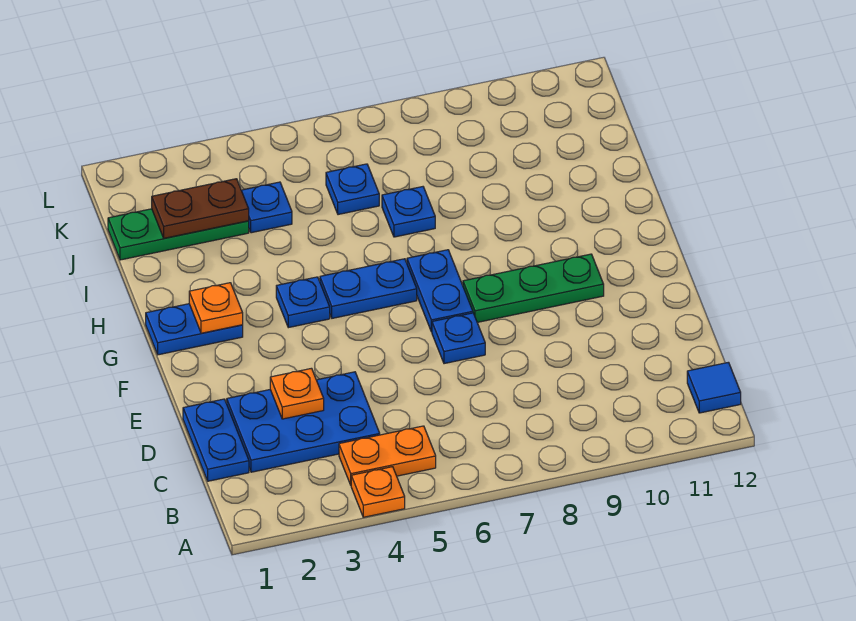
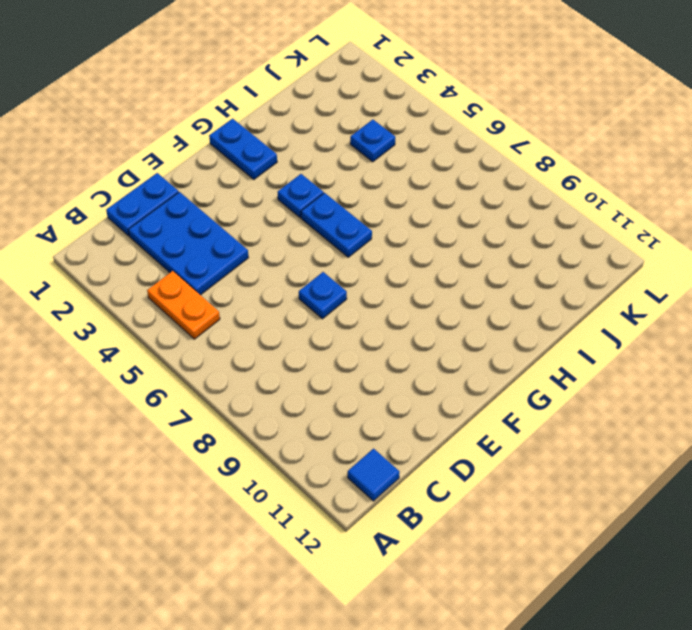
none -> orange plate A4 level 1
none -> blue plate F7:G7 level 1
none -> green plate F8:F10 level 1

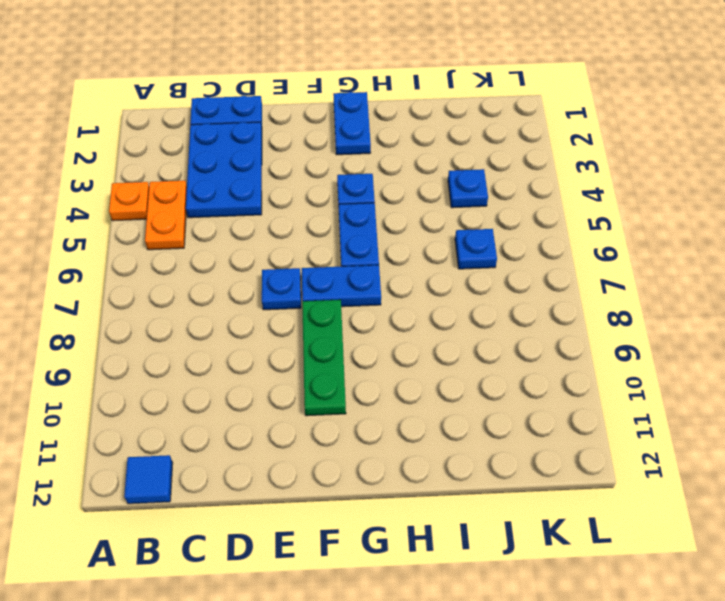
none -> blue plate I7 level 1
none -> green plate J1:J3 level 1
none -> orange plate D3 level 2

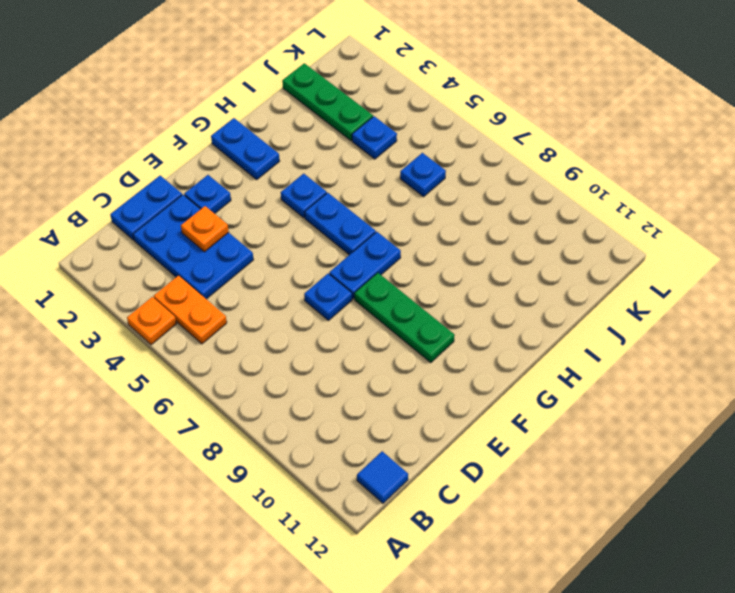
blue plate E2 level 1 -> blue plate I7 level 1
none -> orange plate G2 level 2
none -> brown plate J2:J3 level 2

